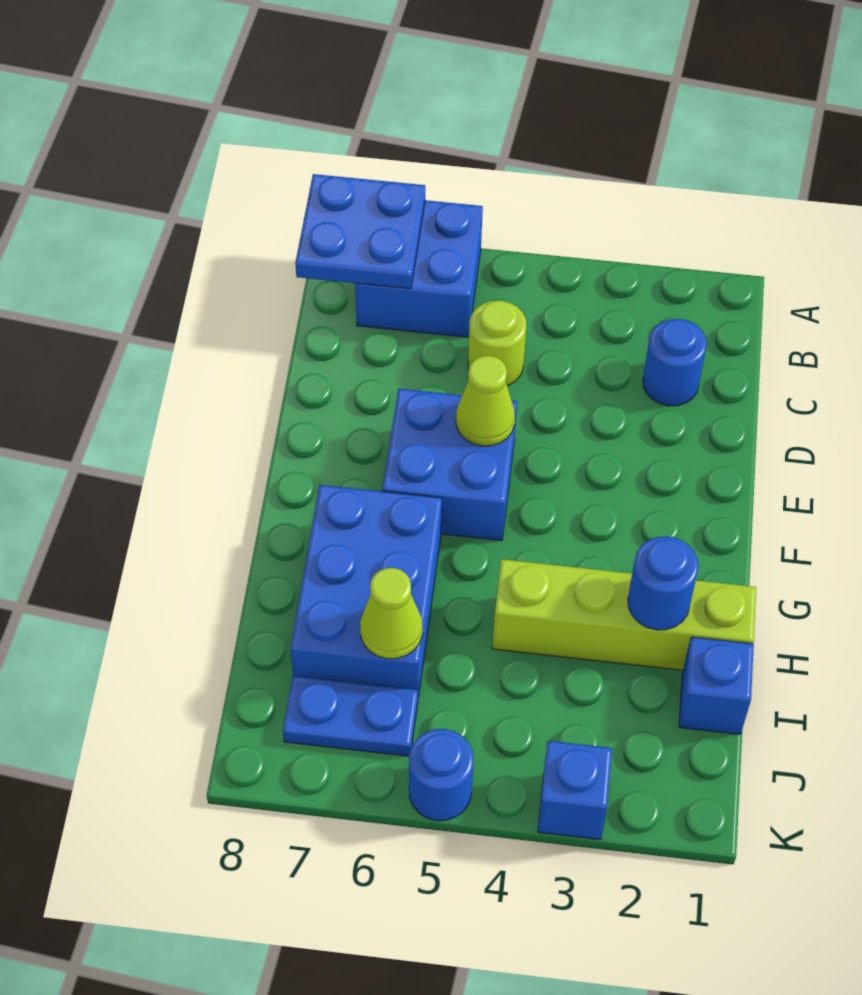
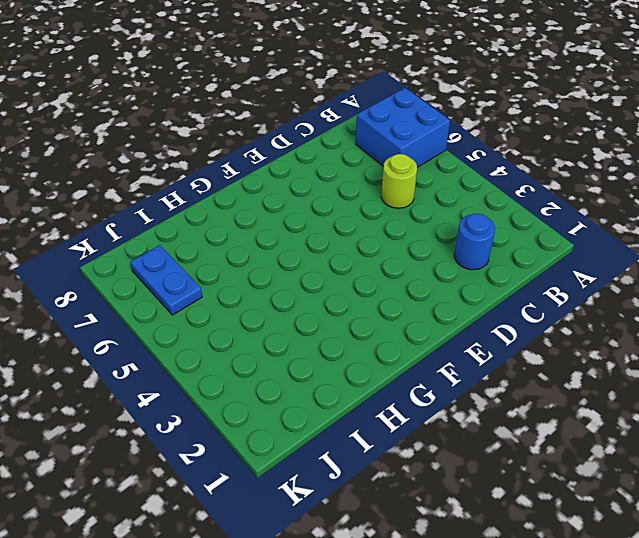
none -> blue brick E5:F6 level 1
none -> blue brick G6:I7 level 1
none -> lime brick H1:H4 level 1

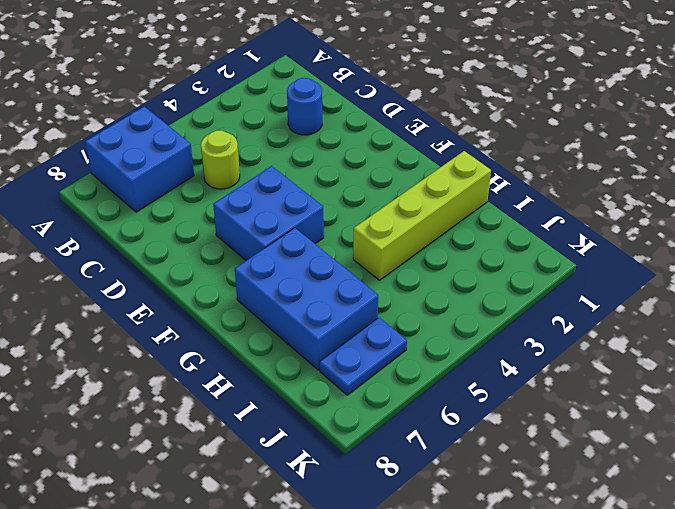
none -> blue brick I1 level 1
none -> blue brick K3 level 1
none -> blue round brick K5 level 1

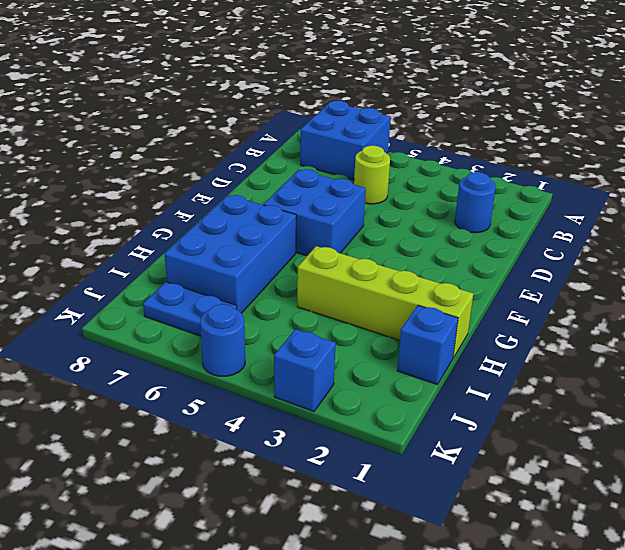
none -> blue plate A7:B8 level 2
none -> lime cone E5 level 2
none -> blue round brick H2 level 2

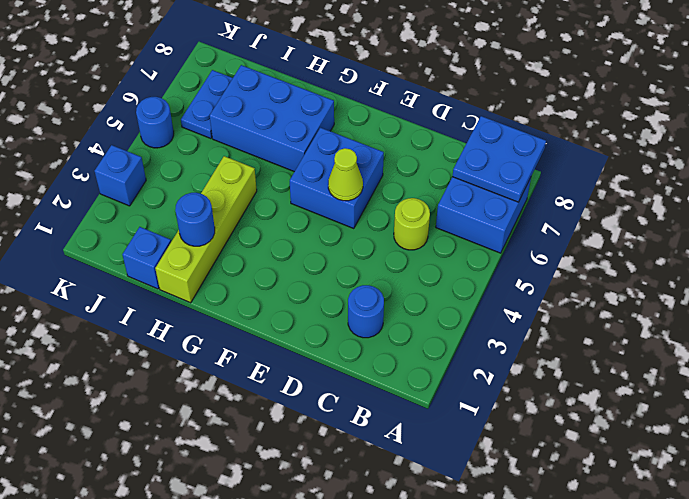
none -> lime cone I6 level 2

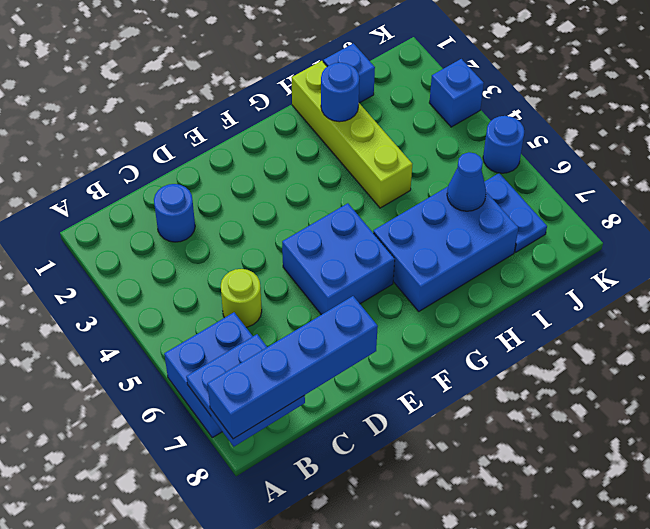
blue brick A8:D8 level 3 -> none
blue cone I6 level 2 -> lime cone I6 level 2
none -> lime cone E5 level 2

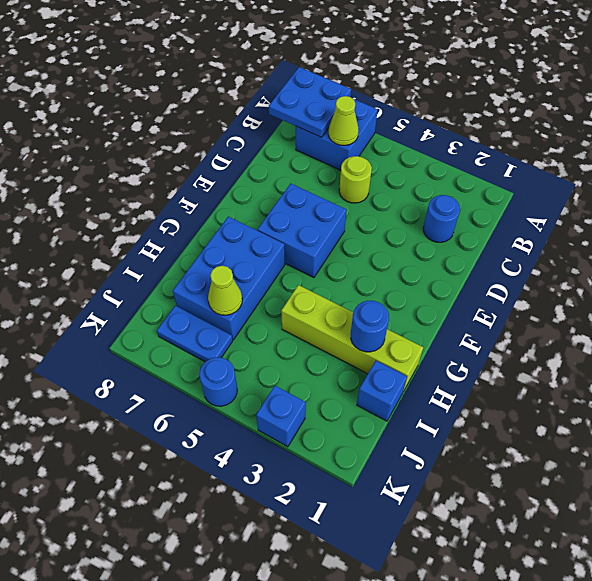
lime cone B6 level 2 -> lime cone E5 level 2

